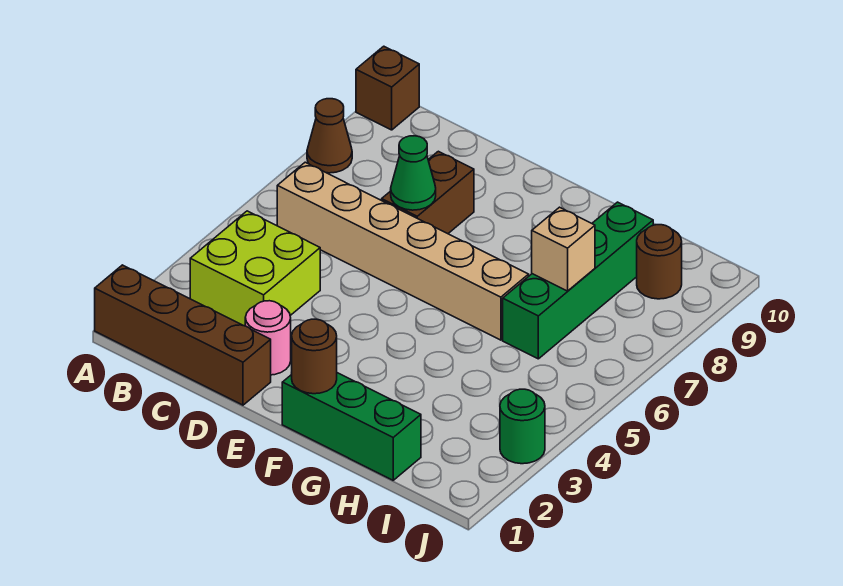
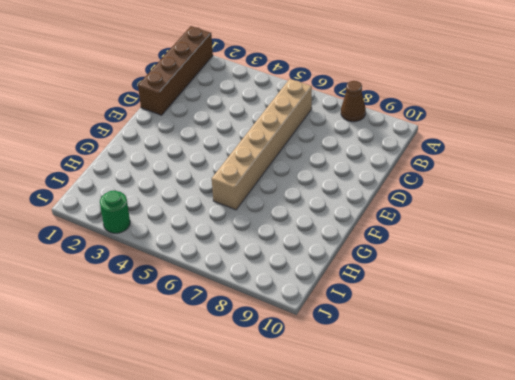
none -> brown brick A10 level 1
none -> lime brick B3:C4 level 1
none -> pink round brick D2 level 1

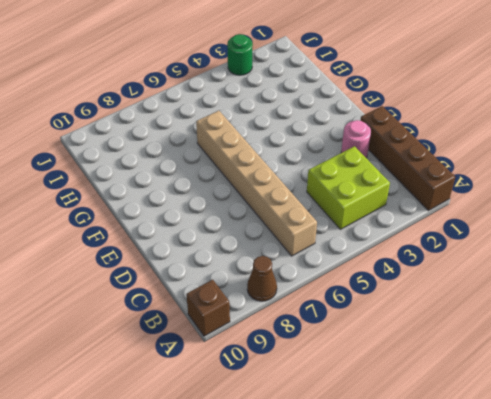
none -> brown brick D7:D8 level 1
none -> green brick F1:H1 level 1
none -> green brick H6:H9 level 1

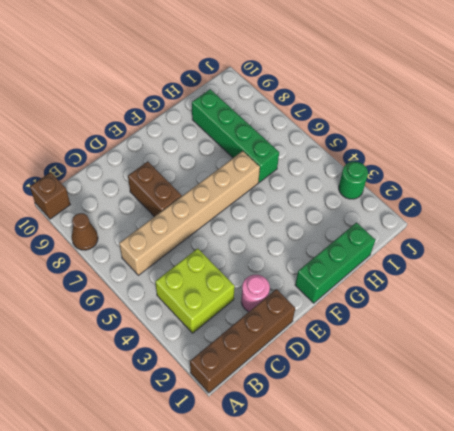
none -> brown round brick I9 level 1
none -> green cone D7 level 2
none -> brown round brick F1 level 2

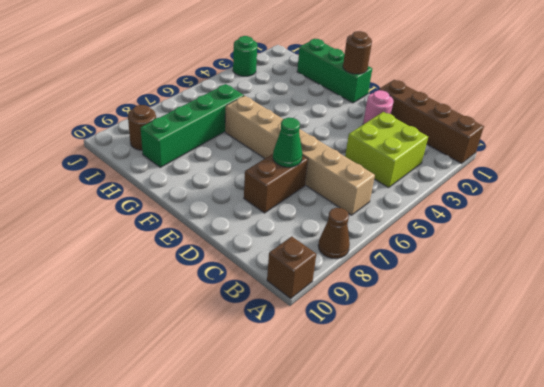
none -> tan brick H7 level 2

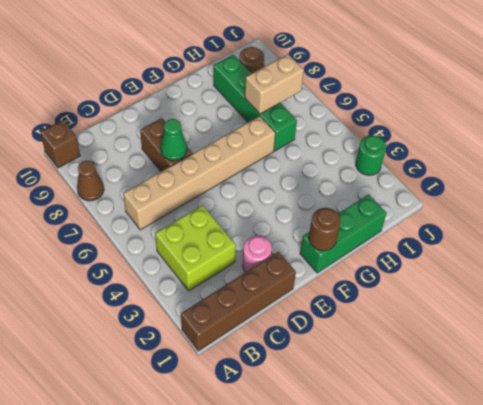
tan brick H7:I7 level 2 -> tan brick H7 level 2

